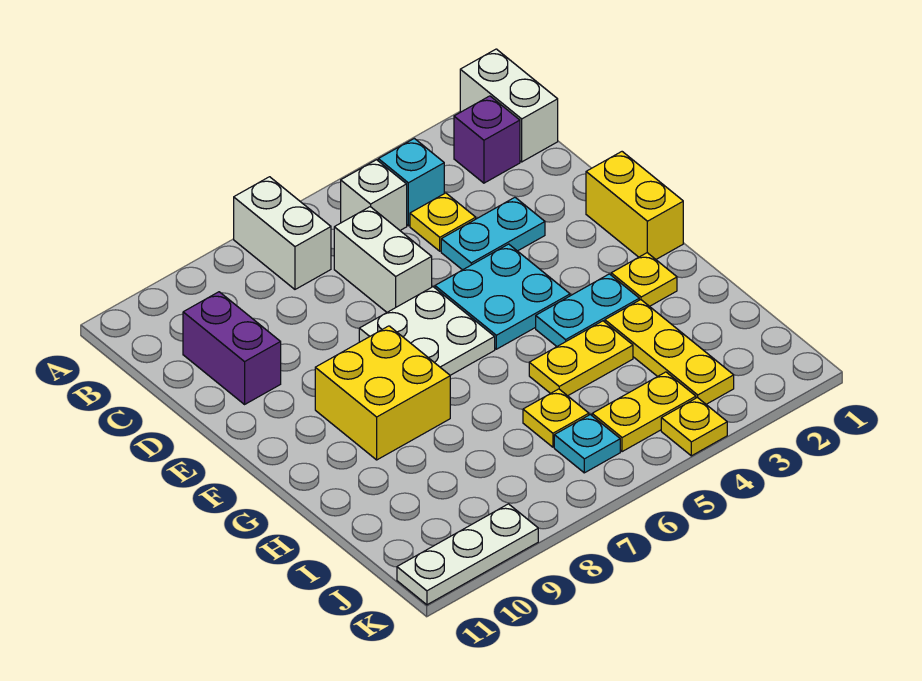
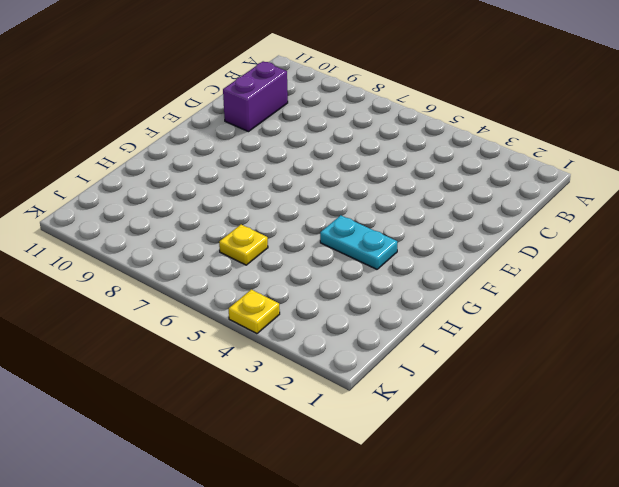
none -> white brick A1:B1 level 1
none -> white brick A7:B7 level 1
none -> purple brick B2 level 1

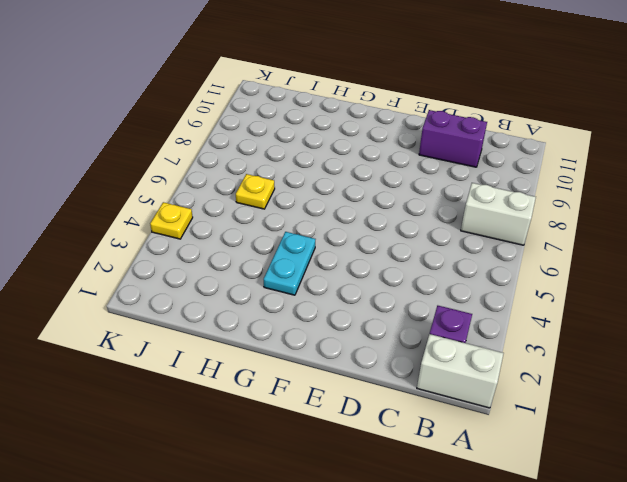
none -> cyan brick B4 level 1
none -> white brick B5 level 1
none -> yellow plate C4 level 1

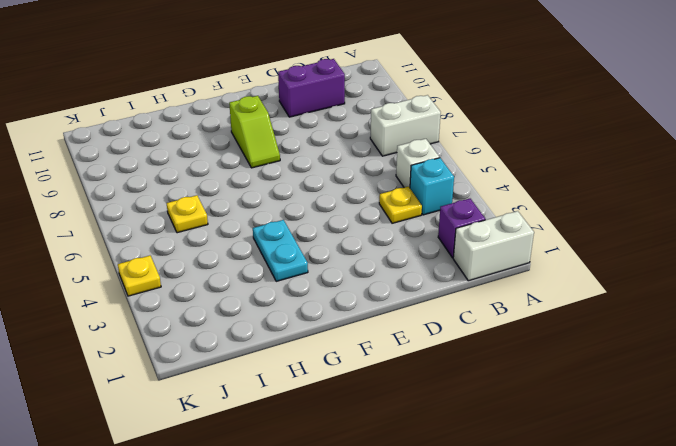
lime slope F8:F9 level 1 top 9 -> yellow brick F8:G9 level 1
none -> white brick C6:D6 level 1
none -> cyan plate D3:D4 level 1
none -> yellow brick E1:F1 level 1

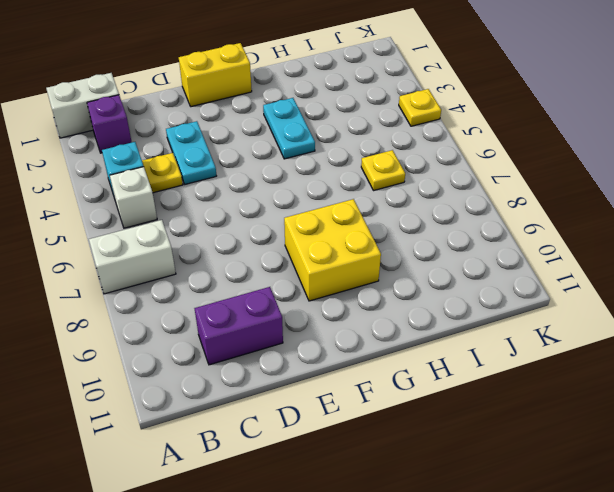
none -> white brick C6:D6 level 1
none -> cyan plate E4:F5 level 1
none -> white plate E6:F7 level 1

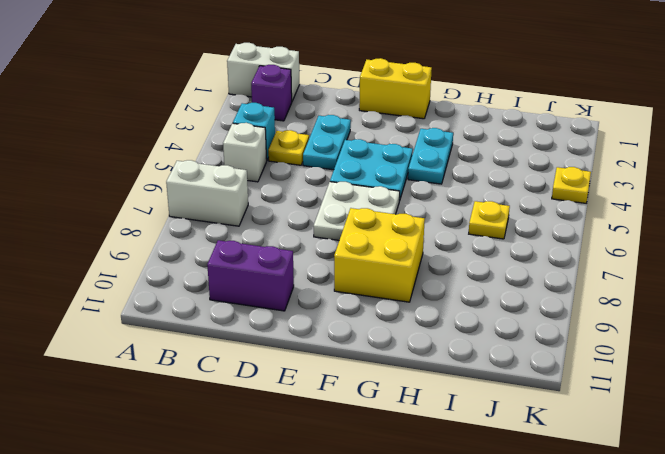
none -> white brick C6:D6 level 1
none -> yellow plate G2 level 1
none -> yellow plate H3:J3 level 1

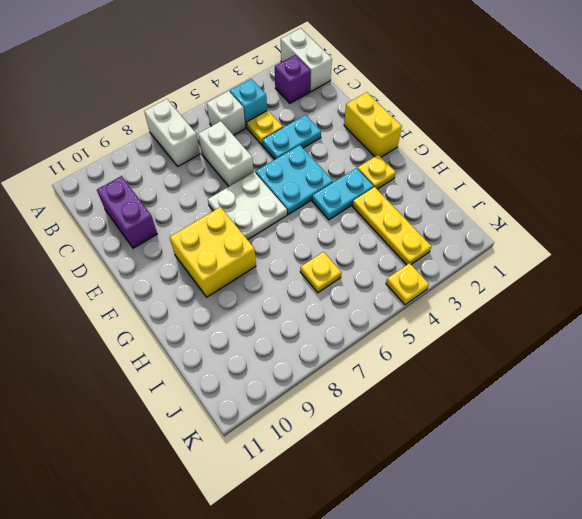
none -> yellow plate H4:H5 level 1
none -> yellow plate J4:J5 level 1
none -> cyan plate J6 level 1

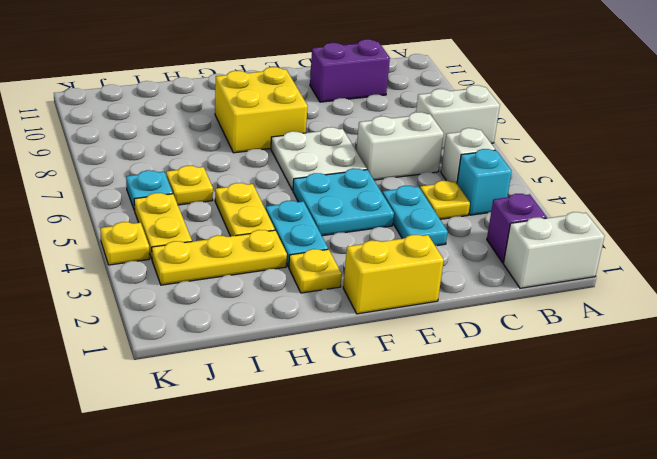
none -> white plate K9:K11 level 1

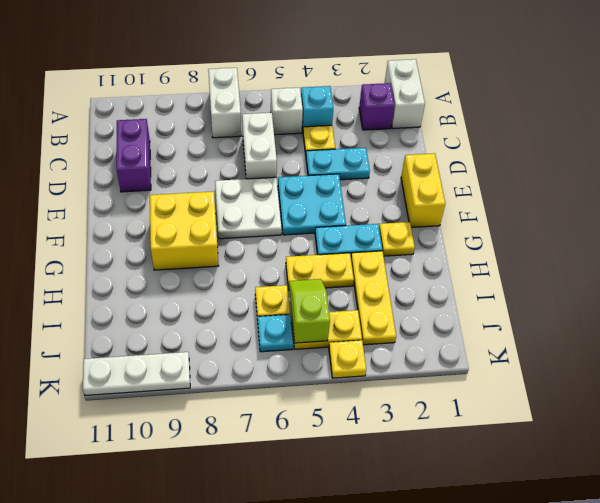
lime slope I5:J5 level 2 top J -> none

